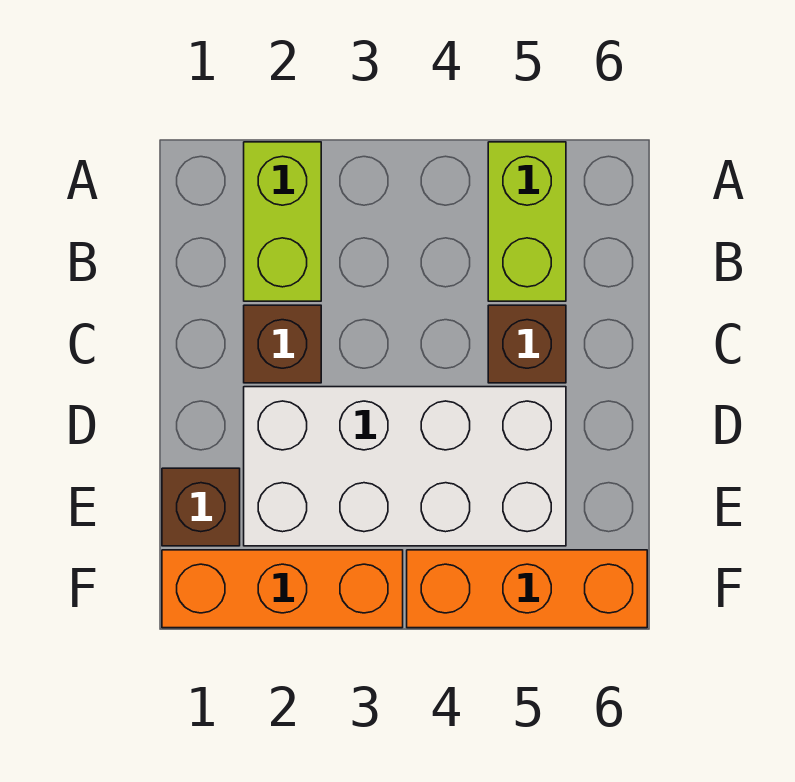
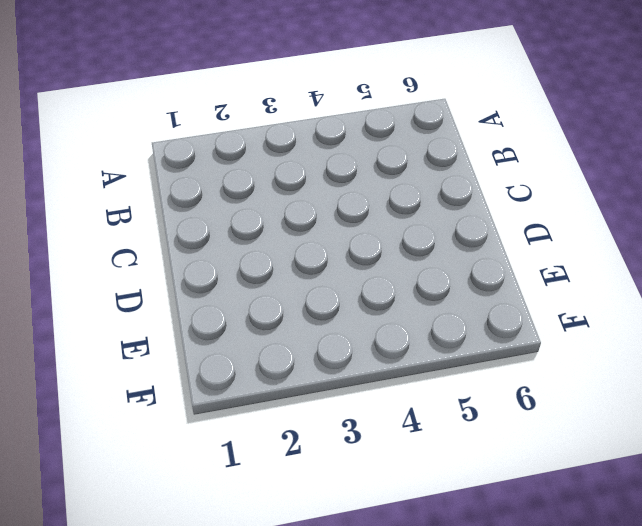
none -> lime brick A2:B2 level 1
none -> lime brick A5:B5 level 1

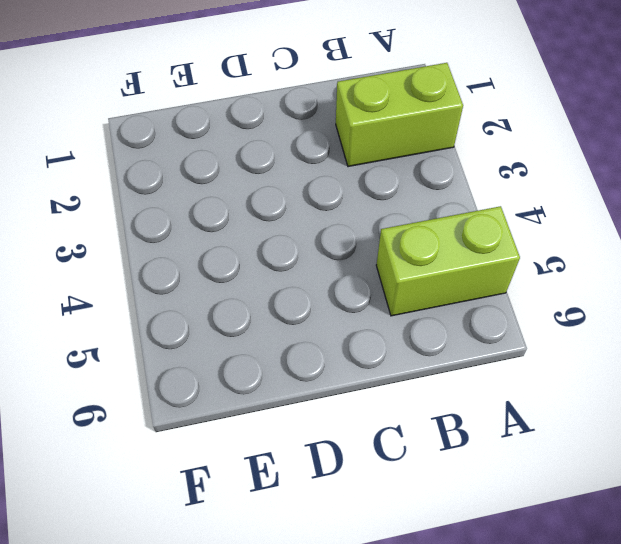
none -> brown brick C2 level 1
none -> brown brick C5 level 1

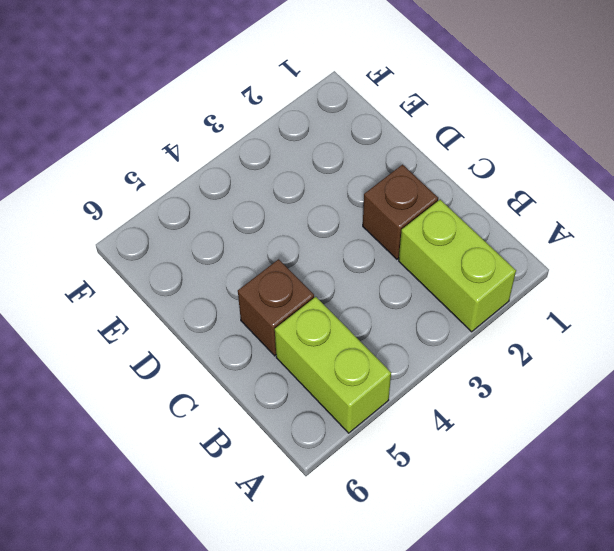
none -> white brick D2:E5 level 1
none -> brown brick E1 level 1

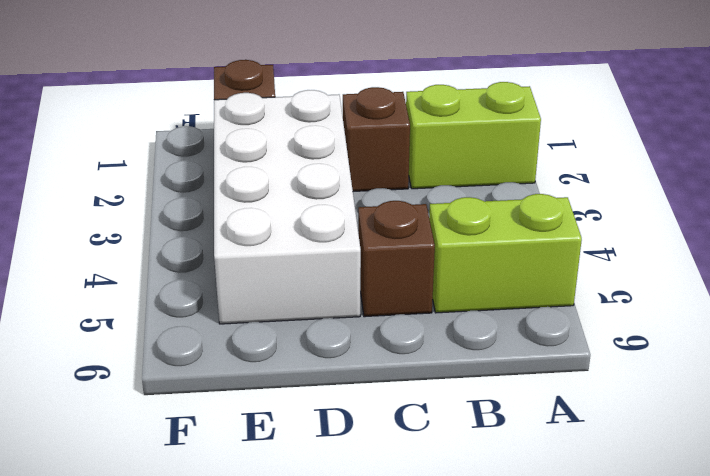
none -> orange brick F1:F3 level 1
none -> orange brick F4:F6 level 1

